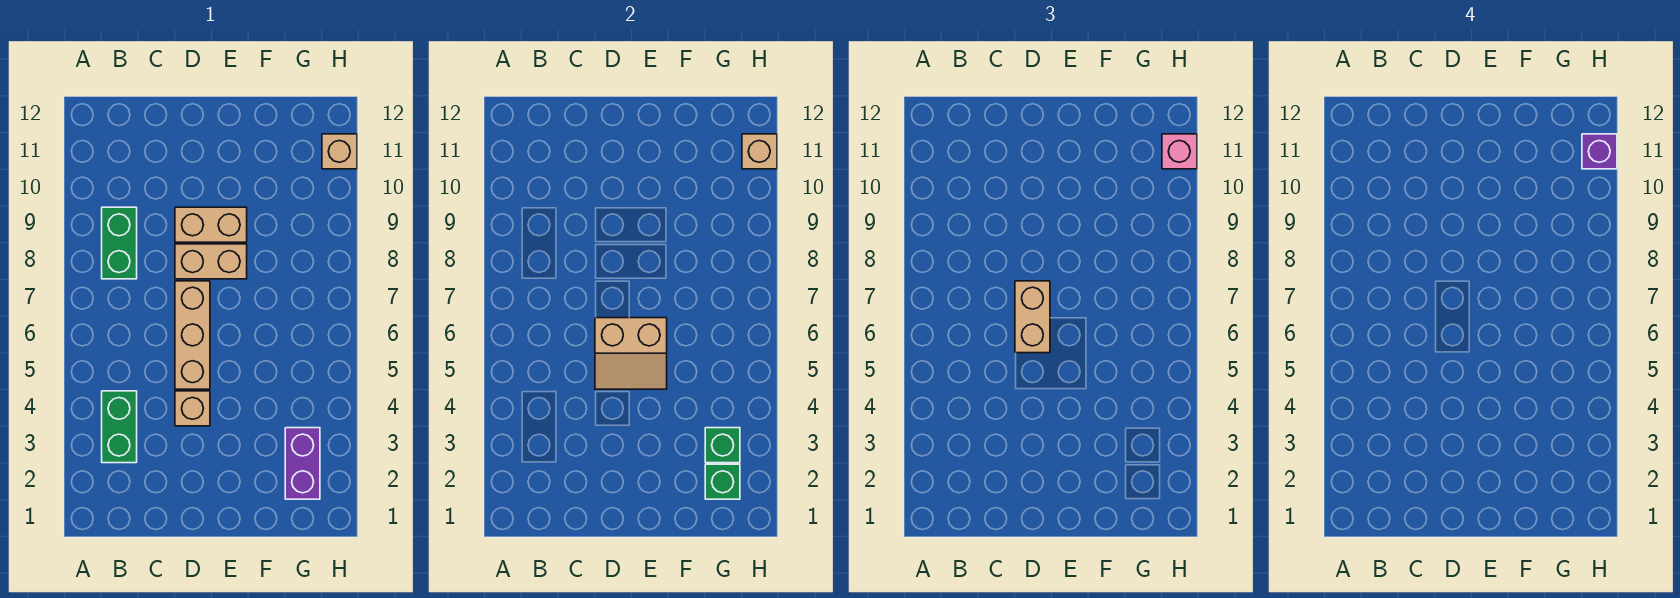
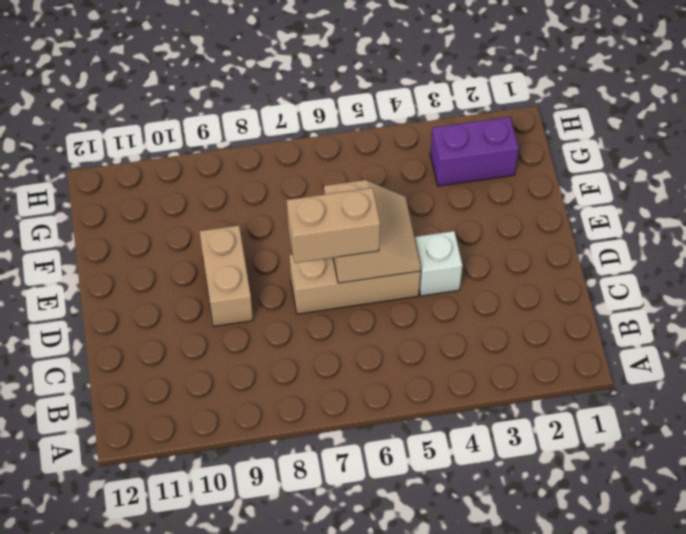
white brick D4 level 1 -> tan brick D4 level 1
none -> green brick B3:B4 level 1
none -> green brick B8:B9 level 1
none -> tan brick D8:E8 level 1

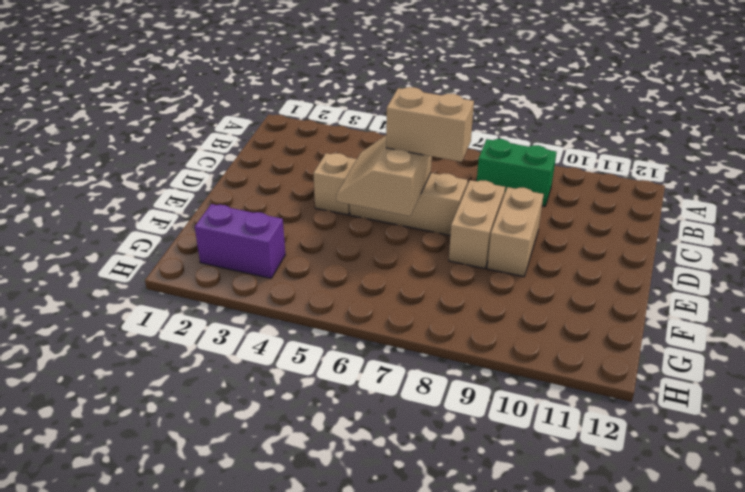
none -> green brick B3:B4 level 1
none -> tan brick H11 level 1
none -> green brick G2 level 2

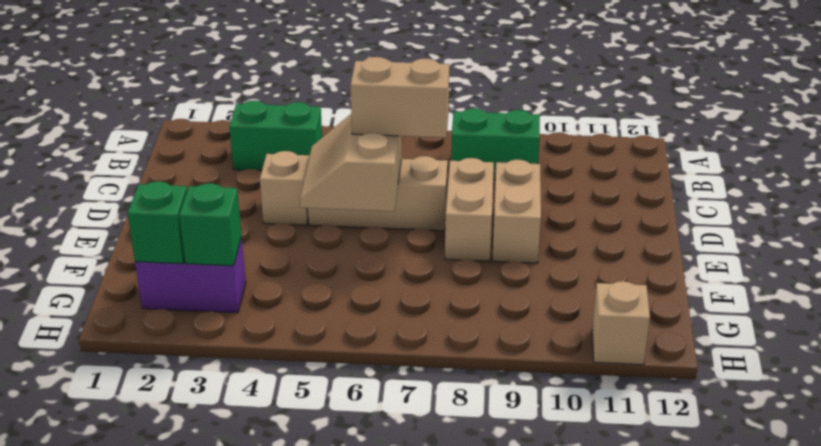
none -> tan brick H11 level 2
none -> pink brick H11 level 3
none -> purple brick H11 level 4

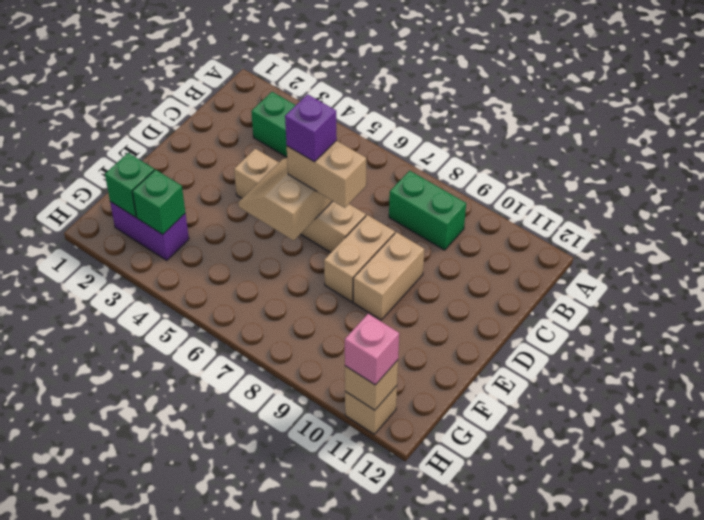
purple brick D6 level 4 -> purple brick H11 level 4

